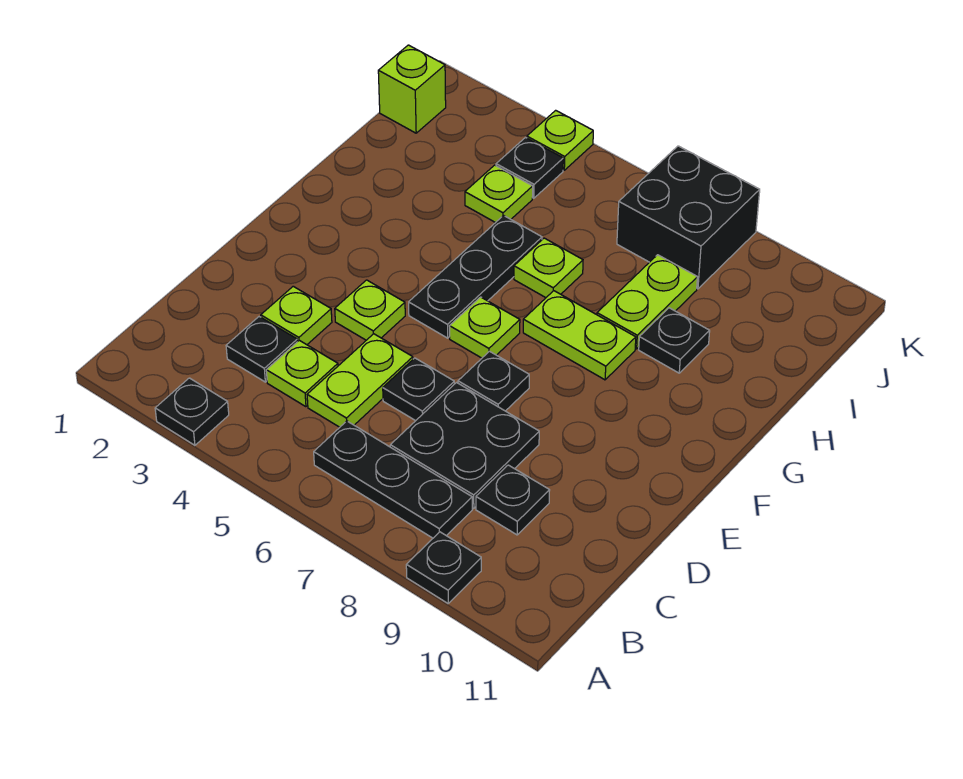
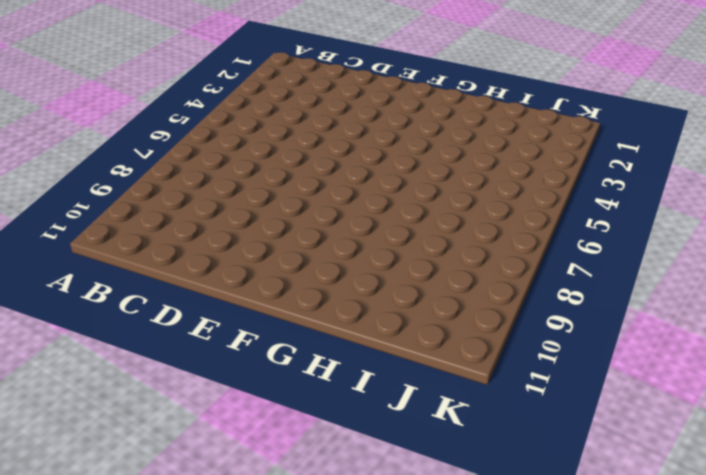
none -> black plate A3 level 1
none -> black plate A9 level 1
none -> black plate B6:B8 level 1

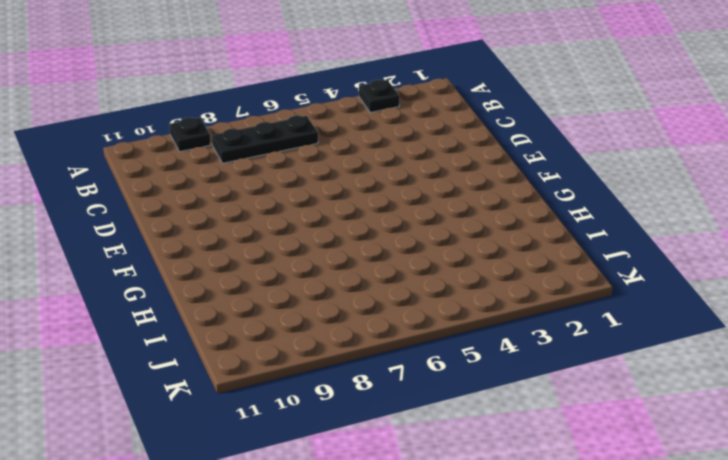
none -> black plate C3 level 1
none -> lime plate C4 level 1
none -> lime plate C5:D5 level 1

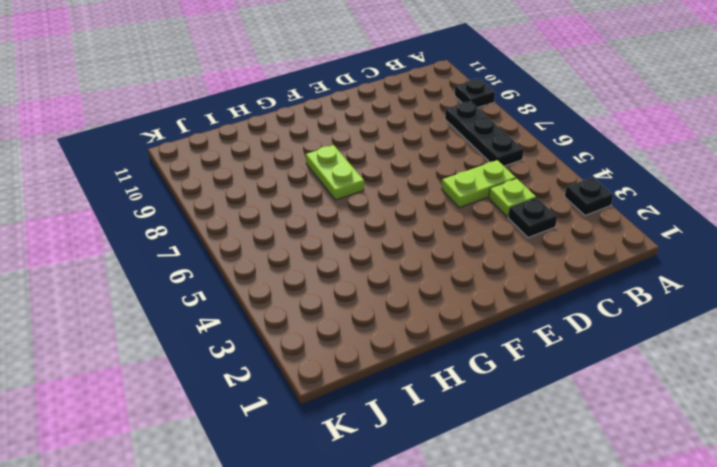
none -> black plate C7:D8 level 1
none -> black plate C9 level 1
none -> lime plate D3 level 1

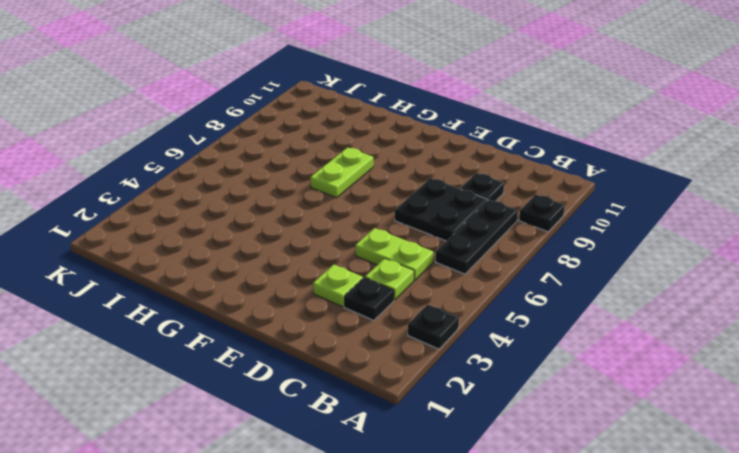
none -> black plate D6 level 1
none -> lime plate E4 level 1
none -> black plate E7 level 1

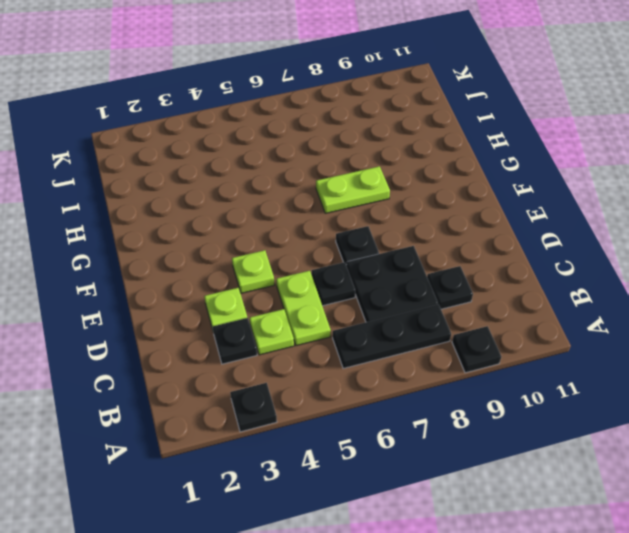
none -> black plate F5:H5 level 1
none -> lime plate F6 level 1
none -> lime plate H6 level 1

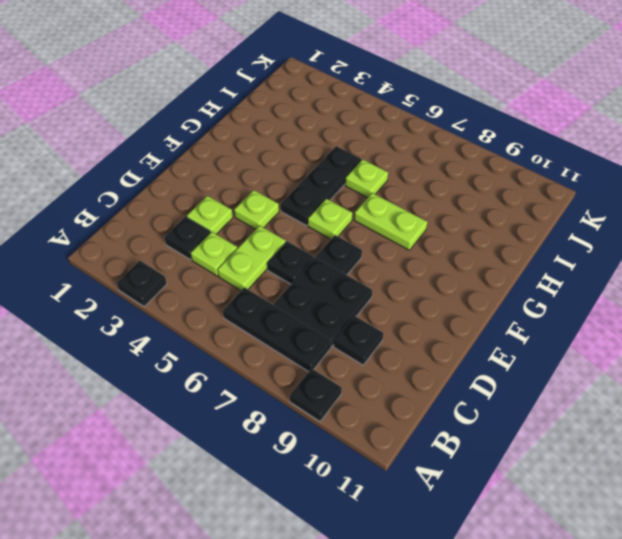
none -> lime plate H8:I8 level 1
none -> black plate H9 level 1
none -> lime plate I4 level 1

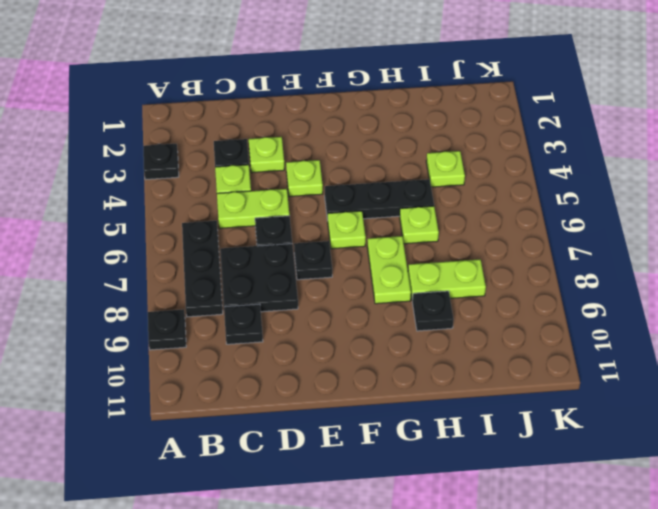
none -> lime brick J1 level 1
none -> black plate J4 level 1
none -> black brick J7:K8 level 1

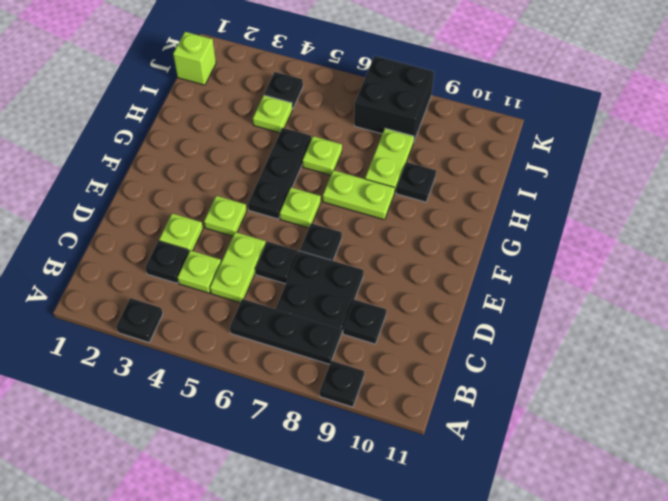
none -> lime plate K4 level 1

